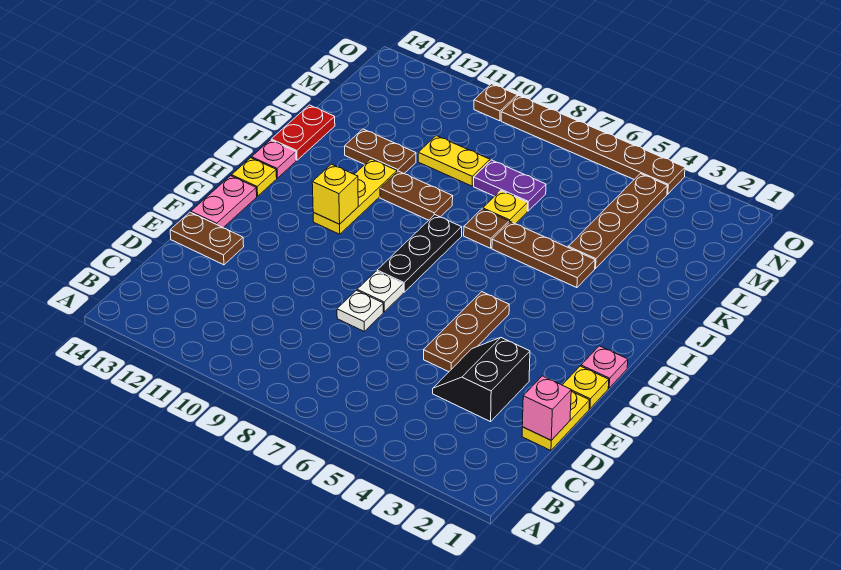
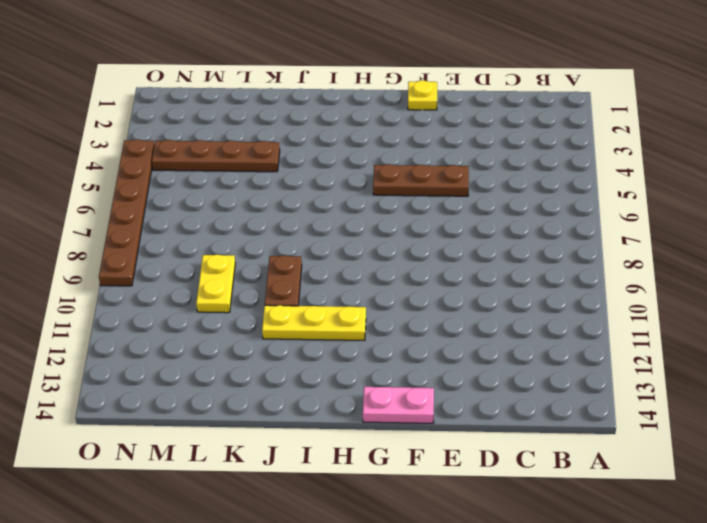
none -> yellow plate D1:E1 level 1
none -> black slope D3:E4 level 1 top 3
none -> white plate E8 level 1

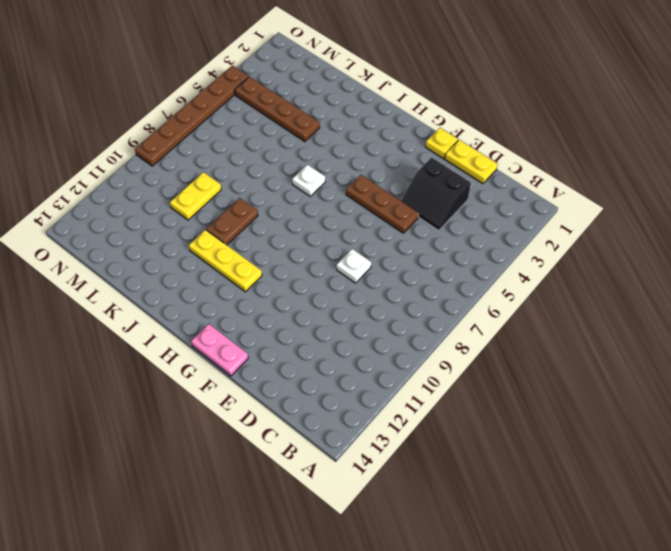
white plate I6 level 1 -> white plate F8 level 1
none -> brown plate E13:E14 level 1
none -> pink plate G1 level 1
none -> black plate G8:I8 level 1

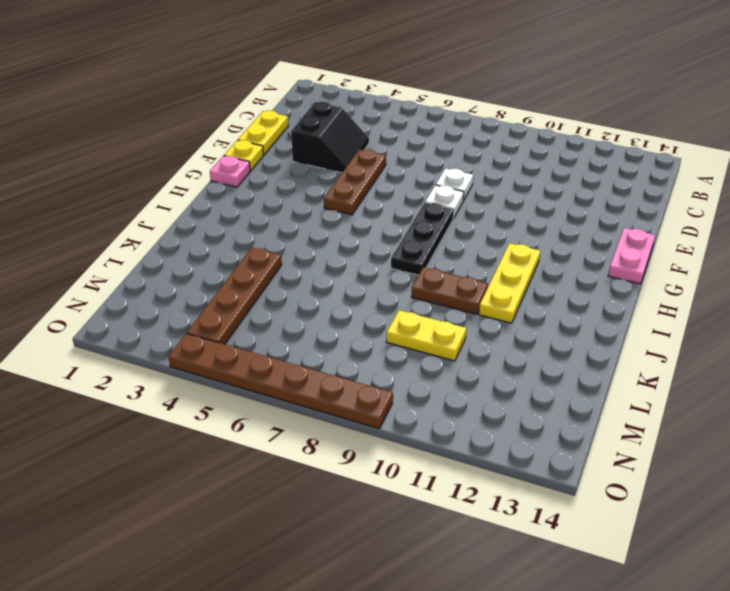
none -> brown plate E13:E14 level 1
none -> yellow plate H14 level 1
none -> pink plate I14 level 1

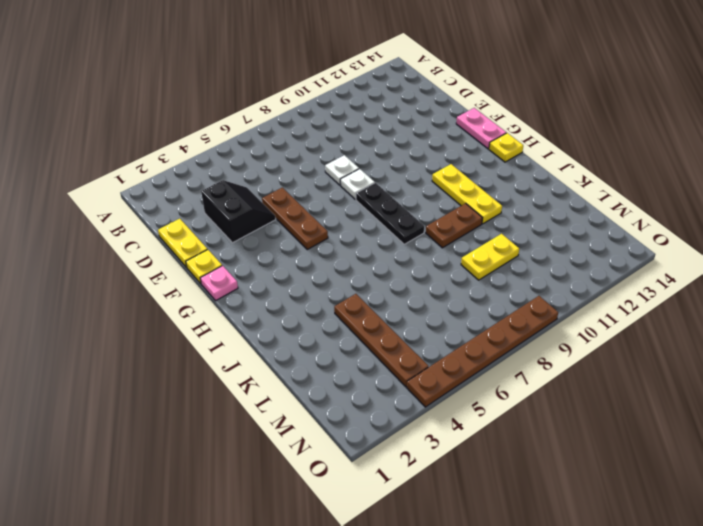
none -> brown plate E13:E14 level 1
none -> pink plate I14 level 1
none -> brown plate J4:J6 level 1

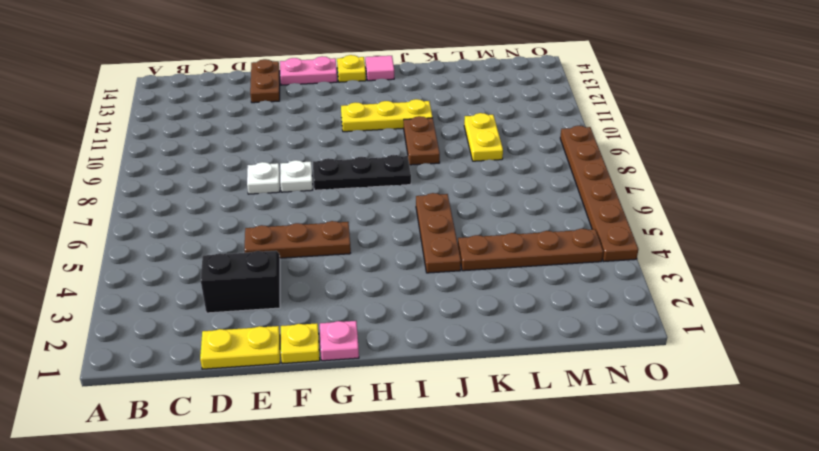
pink tile I14 level 1 -> pink plate I14 level 1
none -> brown plate J7 level 1
none -> red plate J14:K14 level 1
none -> yellow plate K7 level 1

